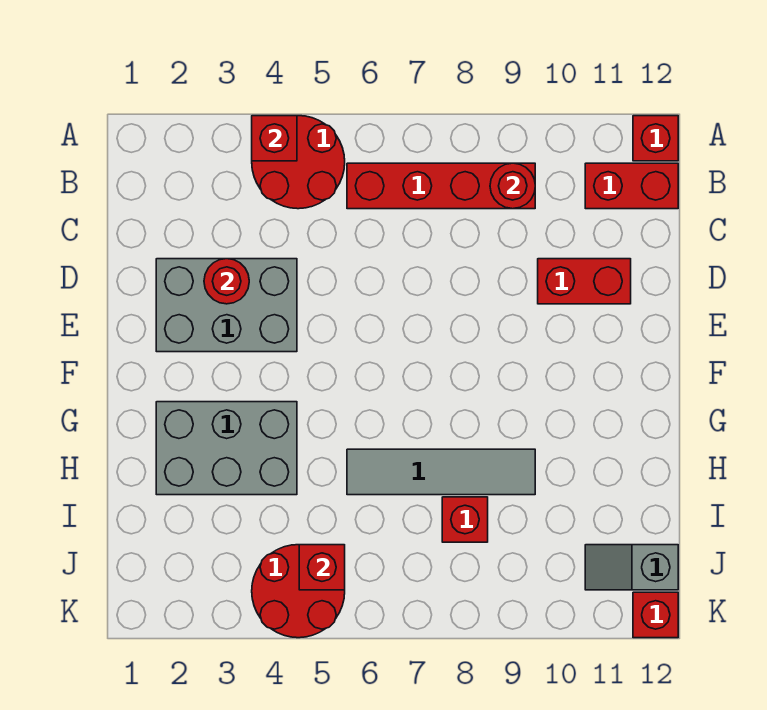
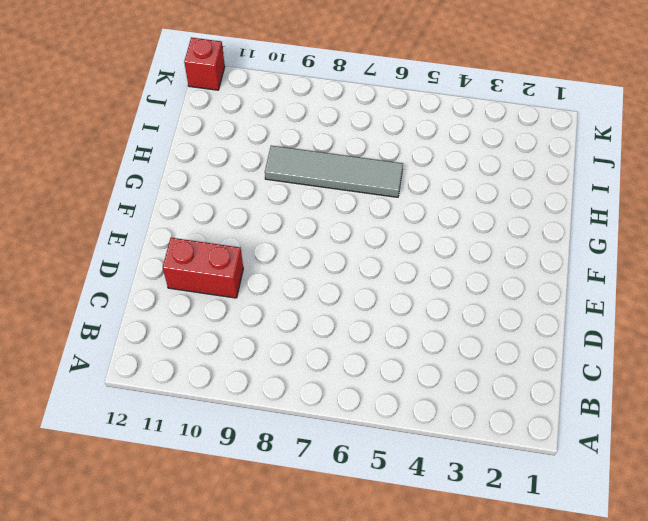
none -> red round brick A4:B5 level 1
none -> red brick A12 level 1
none -> red brick B6:B9 level 1

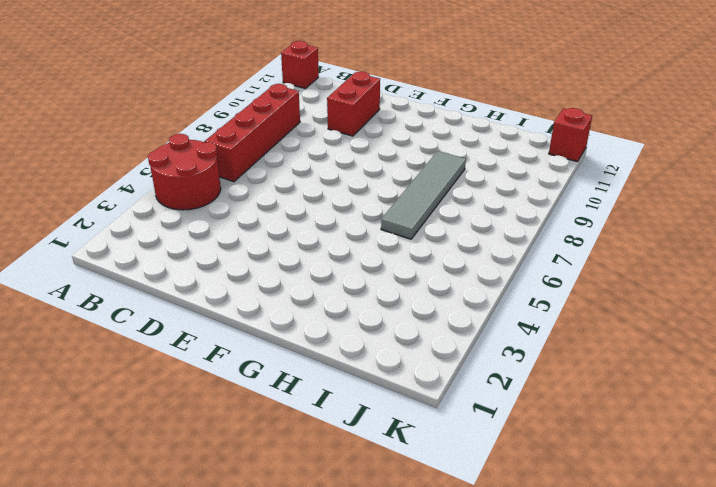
none -> red brick B11:B12 level 1
none -> grey brick D2:E4 level 1
none -> grey brick G2:H4 level 1

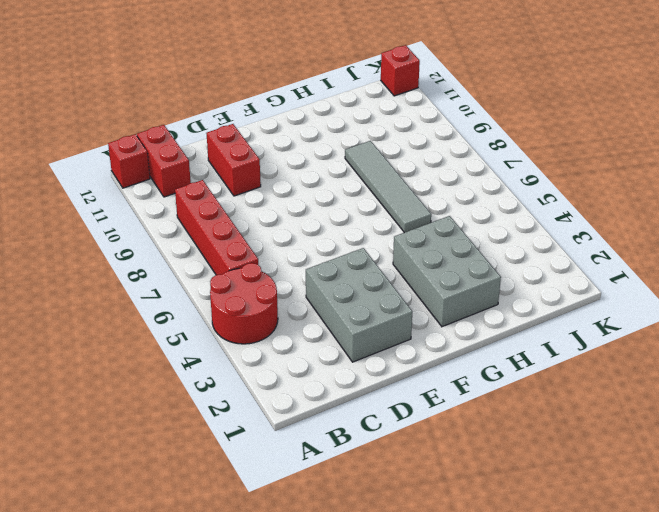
none -> red brick I8 level 1
none -> red round brick J4:K5 level 1
none -> grey slope J11:J12 level 1 top 12

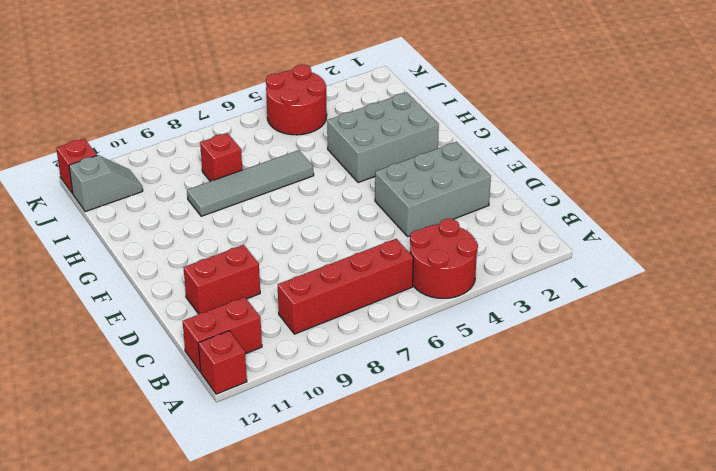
none -> red brick A4 level 2
none -> red round brick B9 level 2
none -> red round brick D3 level 2

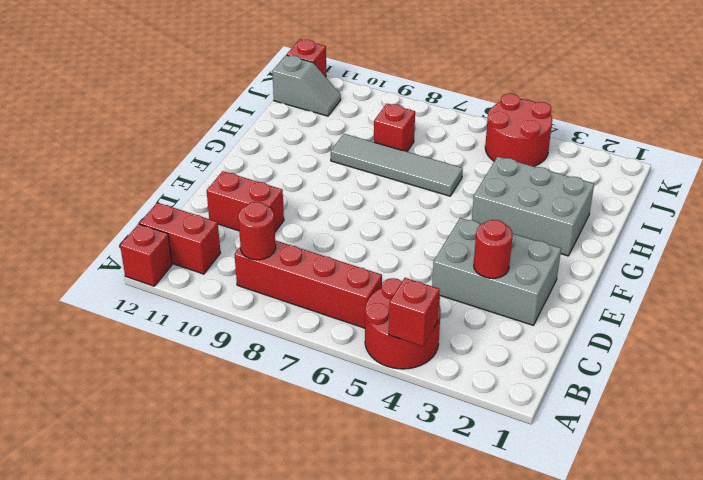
none -> red brick J5 level 2

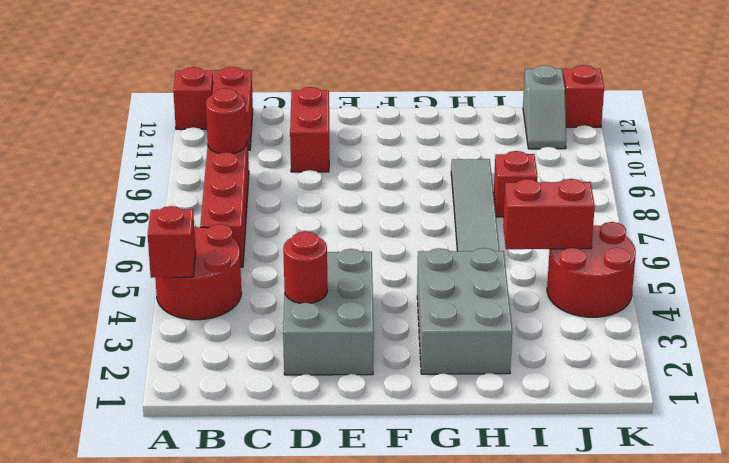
red brick I5:J5 level 2 -> red brick J5 level 2

